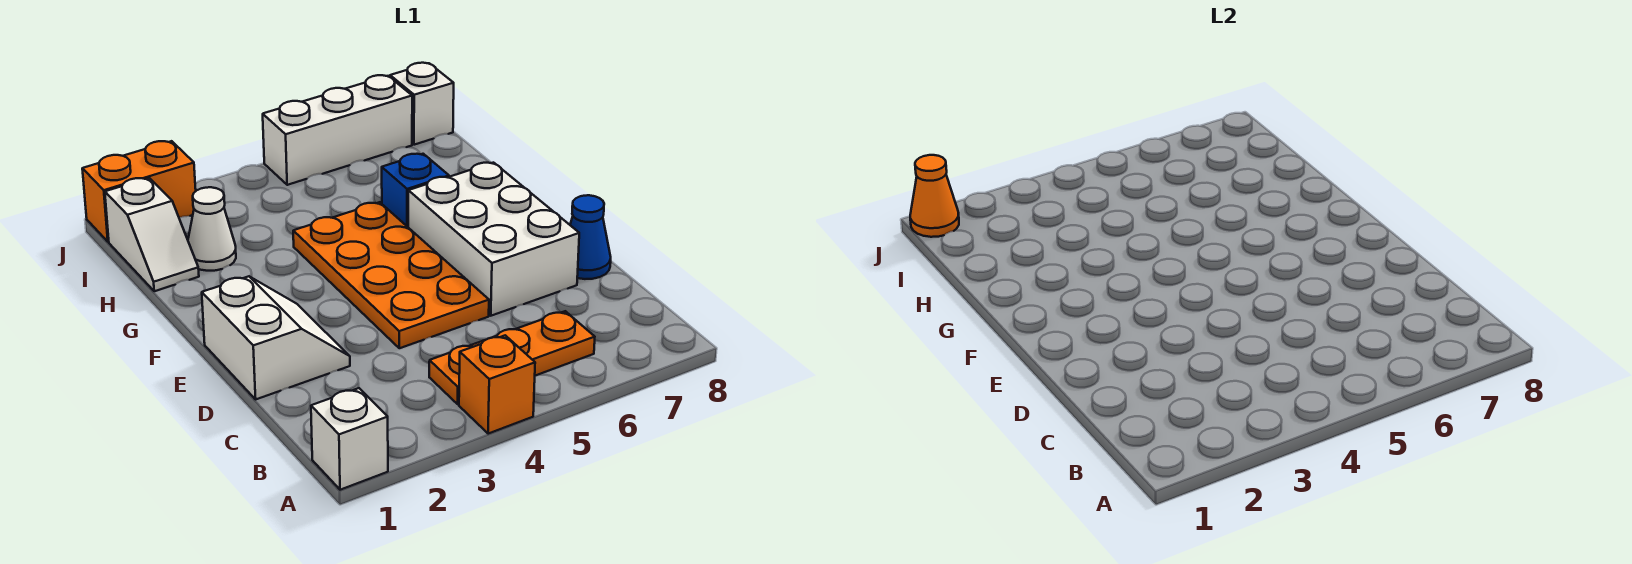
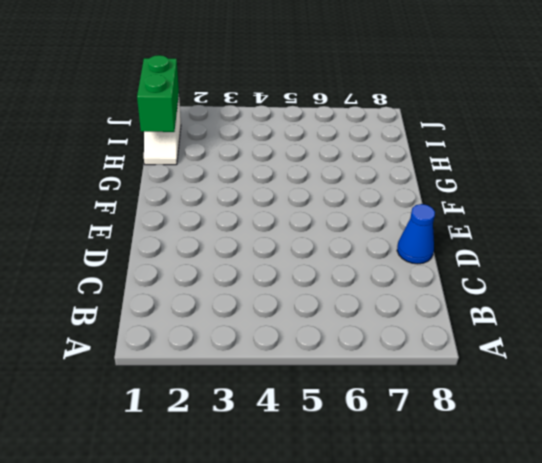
green brick H1:I1 level 2 -> none
none -> white brick A1 level 1
none -> orange brick A4 level 1
none -> orange plate B4:B6 level 1

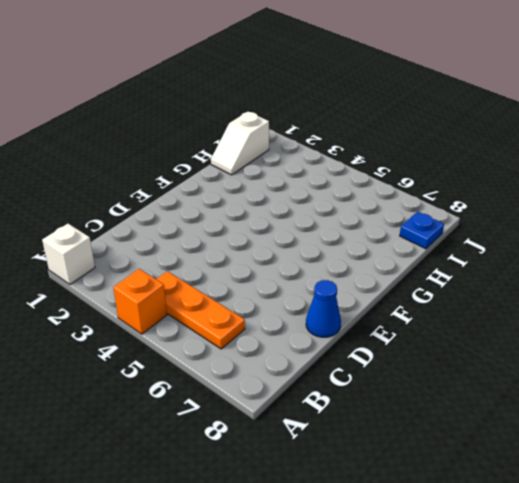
blue plate I8 level 1 -> none
none -> white slope D1:E2 level 1 top 1
none -> orange plate D4:G5 level 1
none -> white brick D6:F7 level 1

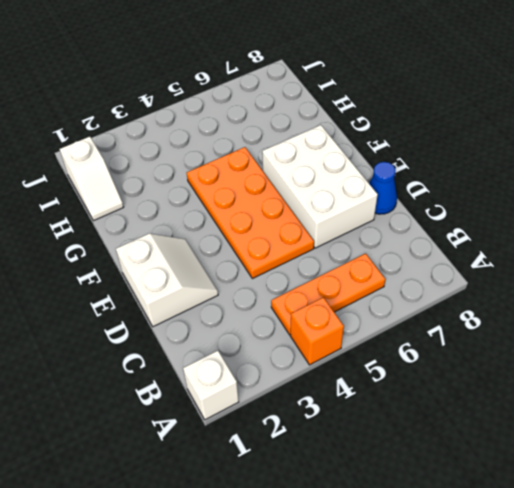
none -> blue brick G6 level 1
none -> white cone H2 level 1
none -> orange brick J1:J2 level 1

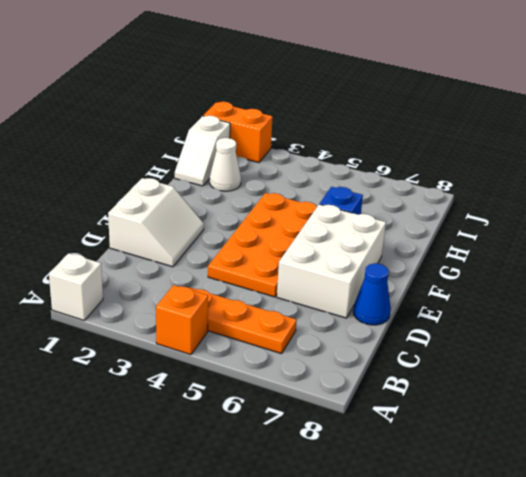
none -> white brick J5:J7 level 1
none -> white brick J8 level 1
none -> orange cone J1 level 2

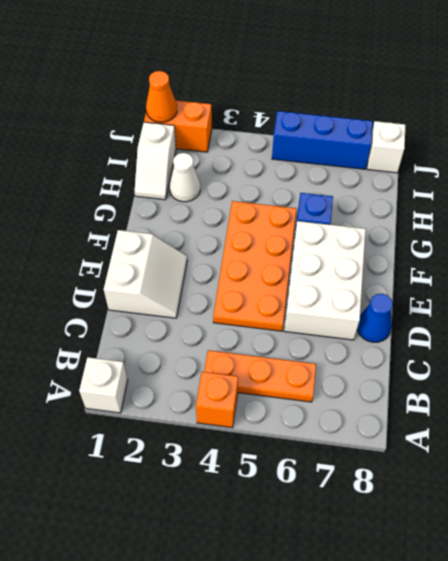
blue brick J5:J7 level 1 -> white brick J5:J7 level 1

